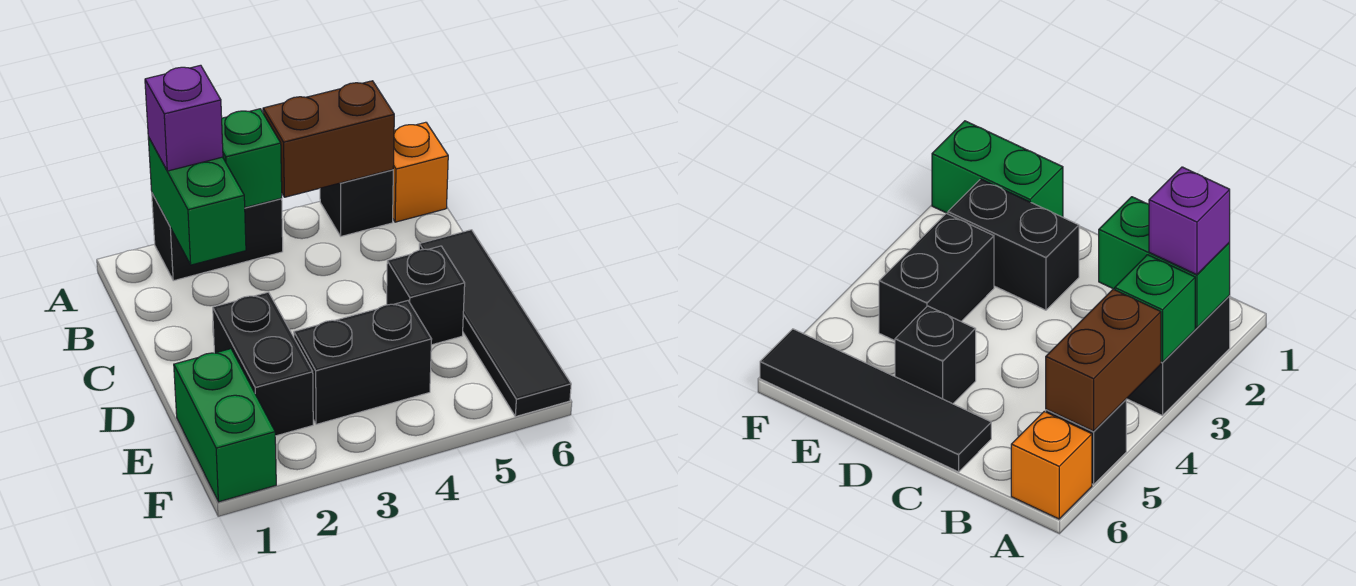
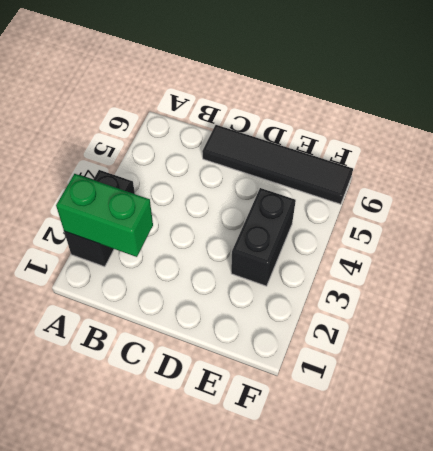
none -> black brick A5 level 1
none -> orange brick A6 level 1
none -> black brick D2:E2 level 1

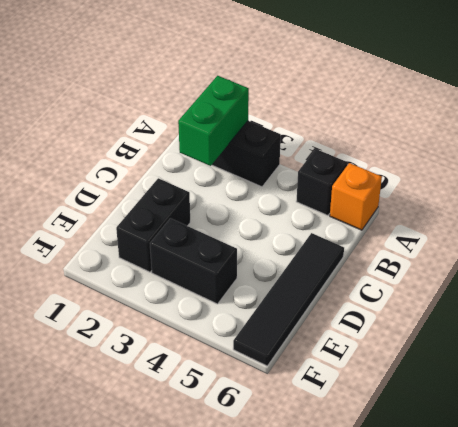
none -> black brick D5 level 1
none -> green brick E1:F1 level 1
none -> green brick A3 level 2

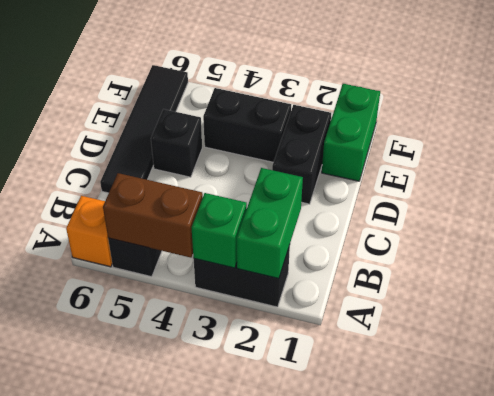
none -> purple brick A2 level 3

